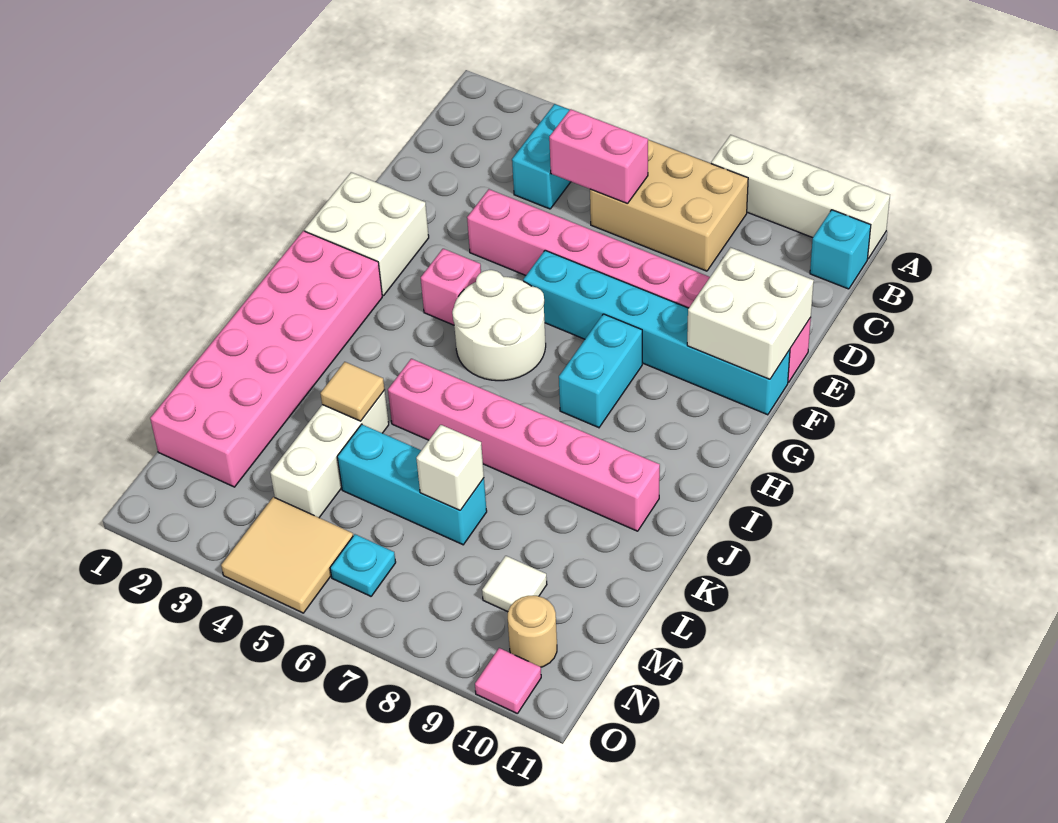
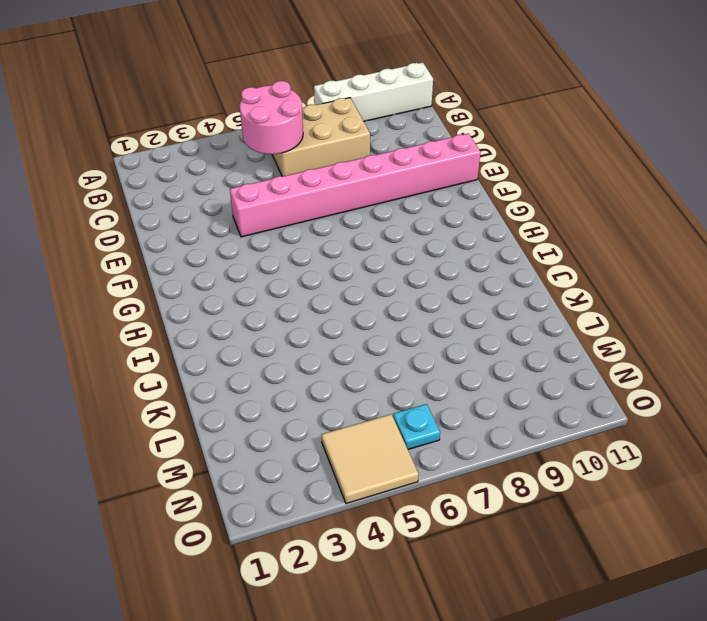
pink round brick B5:C6 level 2 -> pink brick C5:C6 level 2
none -> cyan brick B4:C4 level 1
none -> cyan brick B11 level 1
none -> white brick F1:G2 level 1

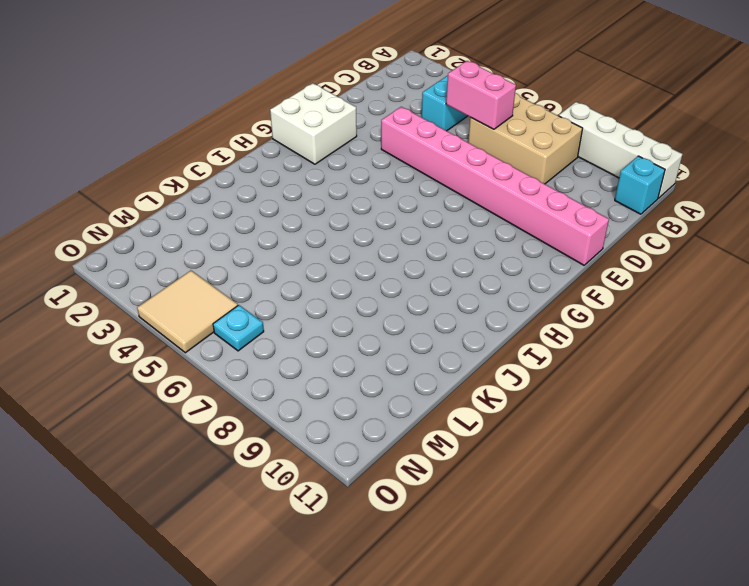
none -> cyan brick F6:F11 level 1
none -> pink brick G4 level 1
none -> white round brick G5:H6 level 1

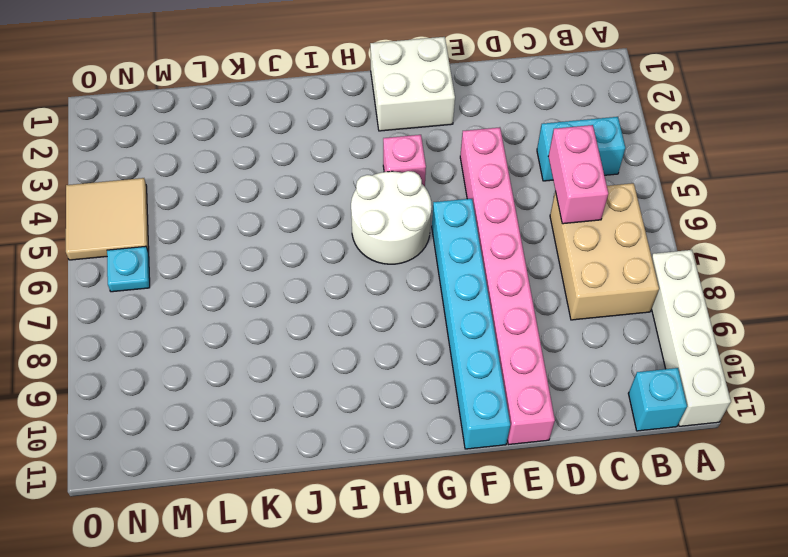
none -> cyan brick G8:H8 level 1
none -> pink brick H1:M2 level 1
none -> pink brick J5:J10 level 1

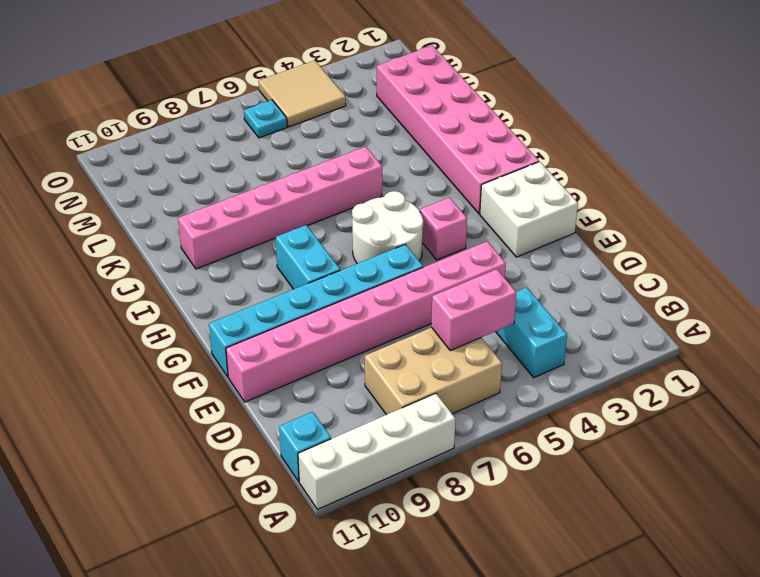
none -> white brick K4:M4 level 1
none -> cyan brick L5:L7 level 1
none -> white tile M9 level 1

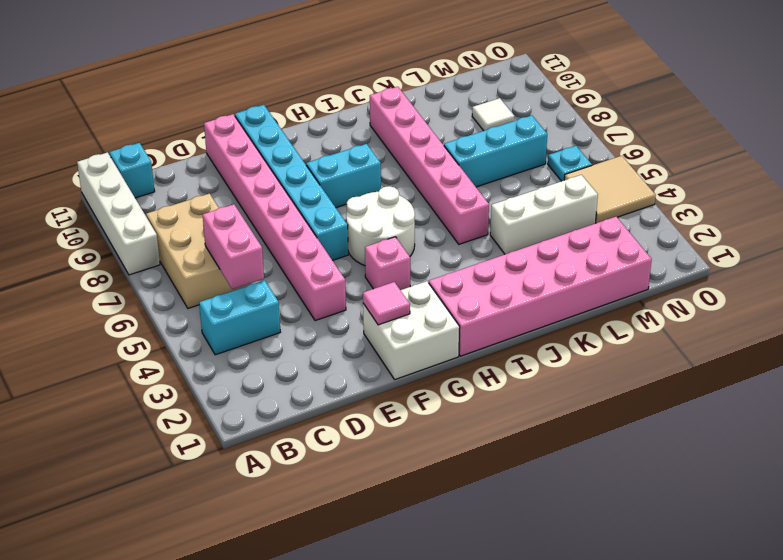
pink tile F2 level 2 -> pink tile O10 level 1
cyan brick K7:M7 level 1 -> cyan brick L5:L7 level 1
none -> tan round brick N10 level 1
none -> white brick E10:F11 level 2
none -> tan tile K4 level 2

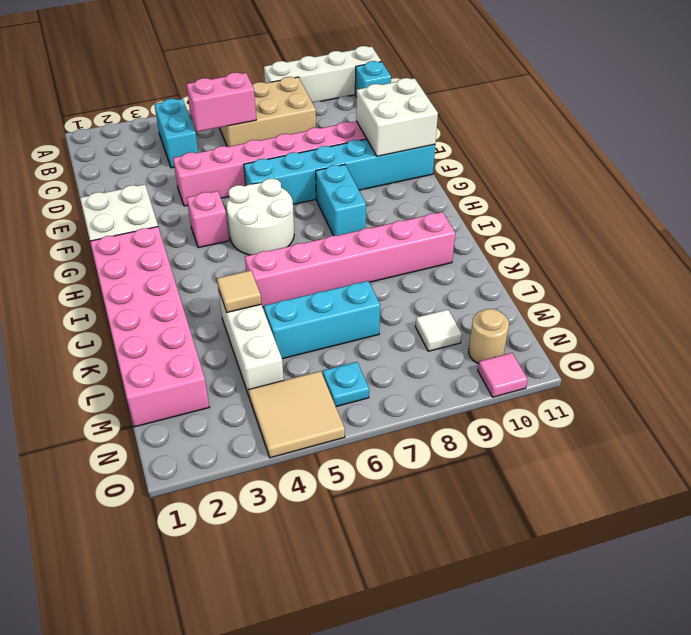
none -> white brick L7 level 2

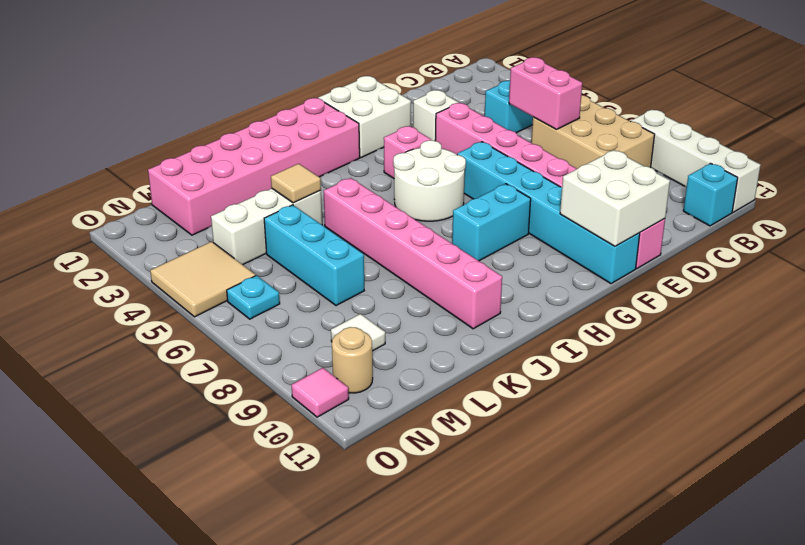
white brick E3 level 1 -> white brick L7 level 2

